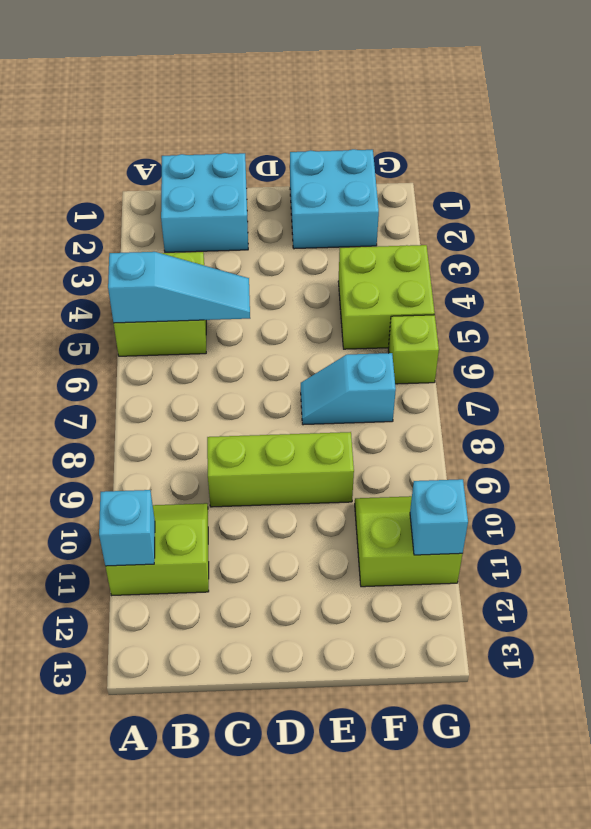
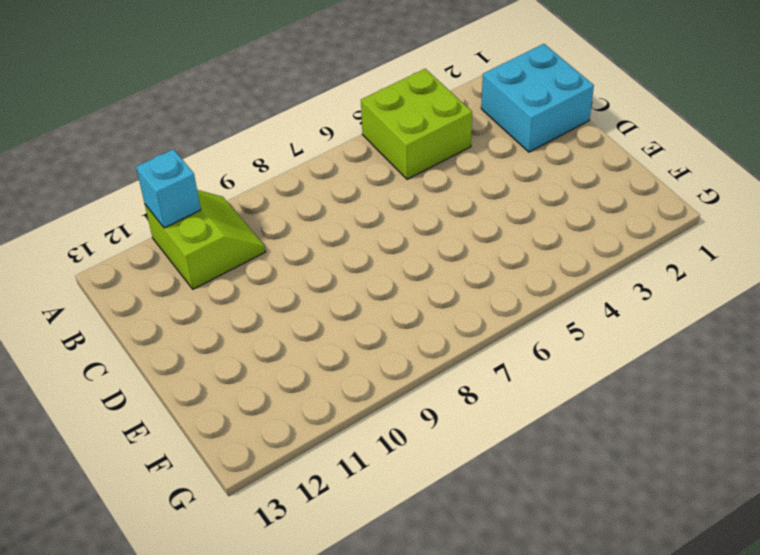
none -> lime brick C9:E9 level 1
none -> cyan brick E1:F2 level 1
none -> cyan slope E7:F7 level 1 top F

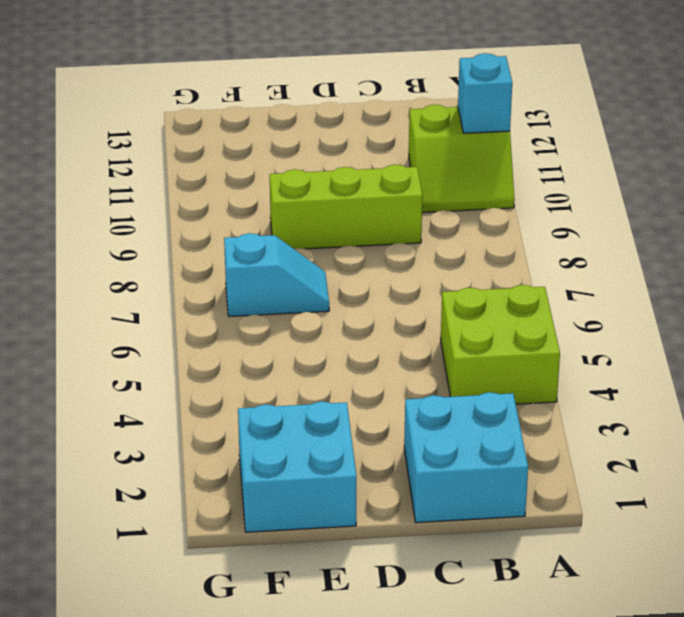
none -> lime brick F4:G5 level 1
none -> lime slope F10:G11 level 1 top 11
none -> lime brick G6 level 1

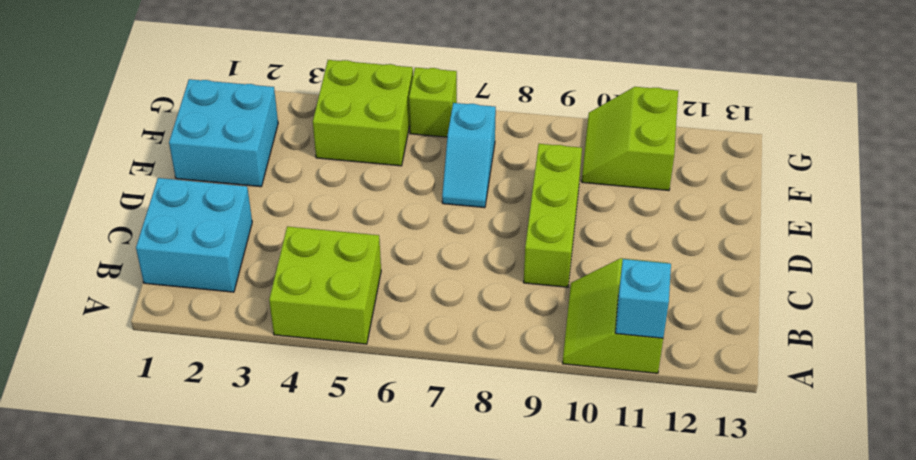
none -> cyan slope A5:C5 level 2 top A
none -> cyan brick G11 level 2

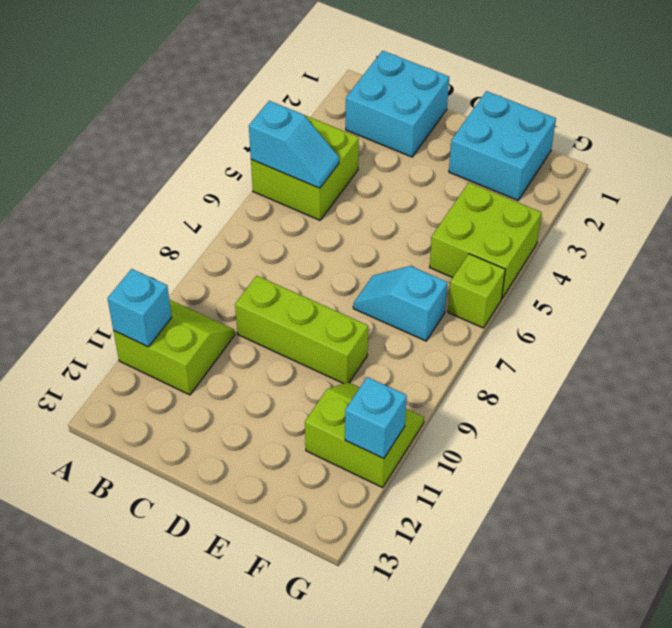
cyan slope A5:B5 level 2 top A -> cyan slope A5:C5 level 2 top A

